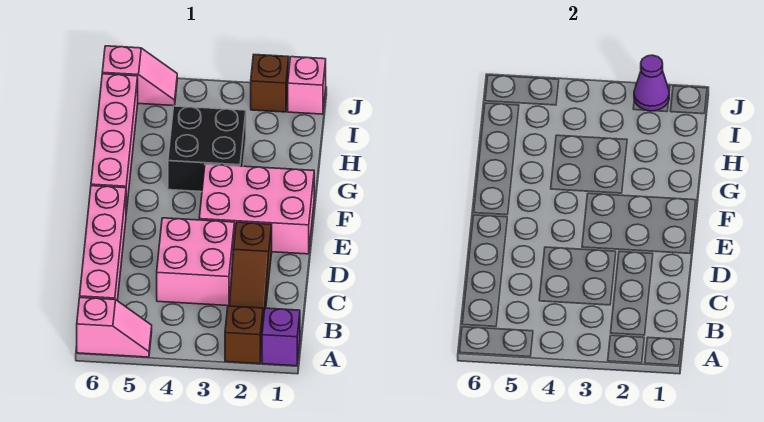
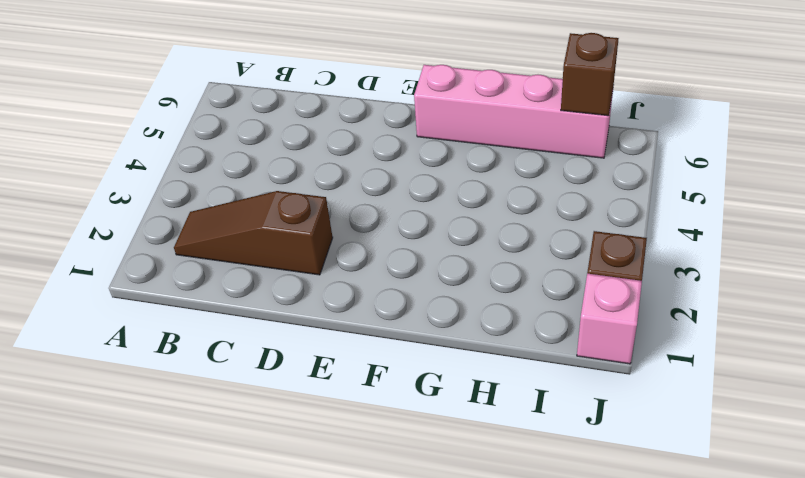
brown brick I6 level 2 -> brown brick A2 level 1
none -> purple brick A1 level 1
none -> pink slope A5:A6 level 1 top 6
none -> pink brick B6:E6 level 1

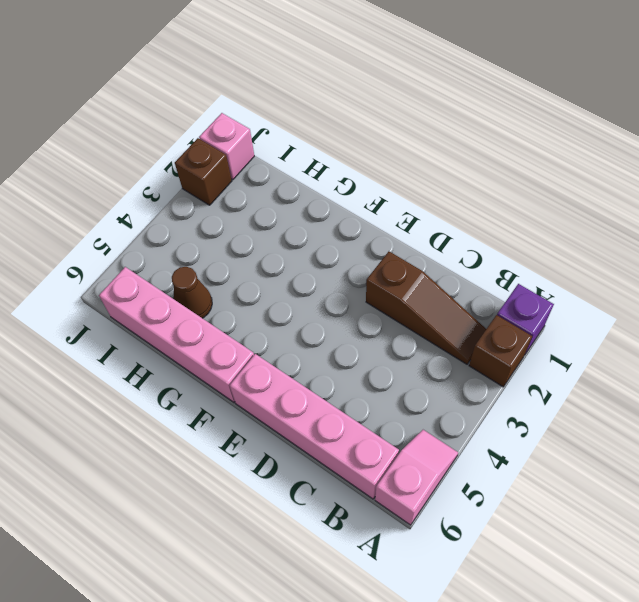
brown cone H5 level 1 -> none
none -> pink brick C3:D4 level 1
none -> pink brick E1:F3 level 1
none -> black brick G3:H4 level 1

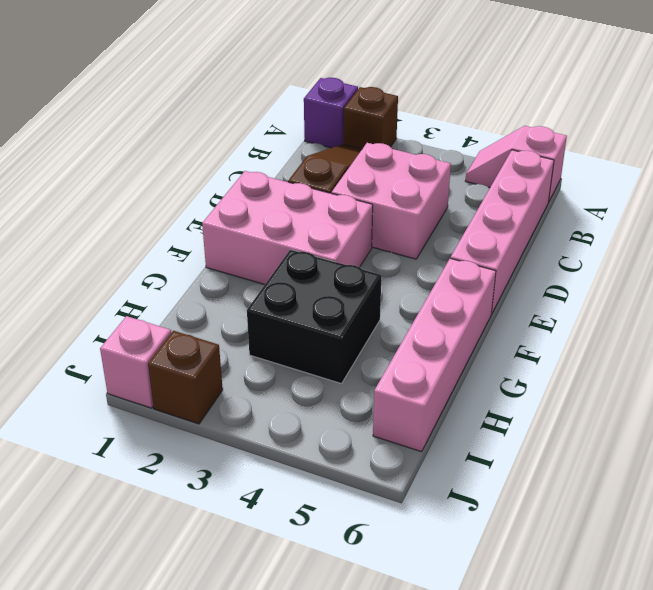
none -> pink slope J5:J6 level 1 top 6
none -> purple cone J2 level 2

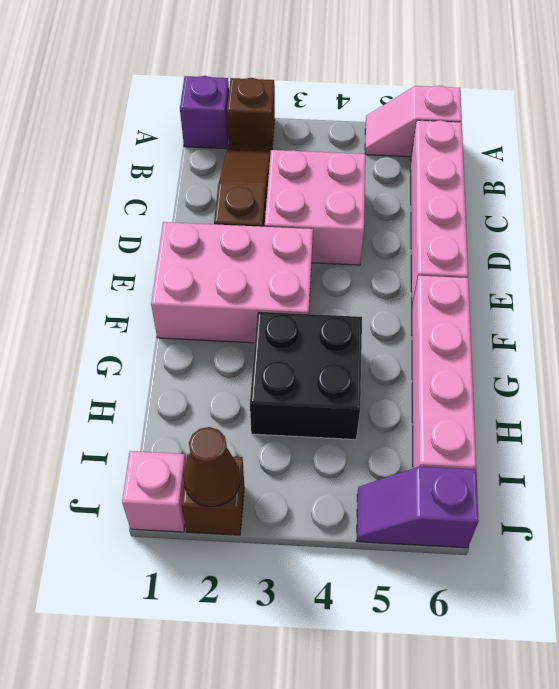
brown cone J2 level 2 -> purple cone J2 level 2
purple slope J5:J6 level 1 top 6 -> pink slope J5:J6 level 1 top 6

